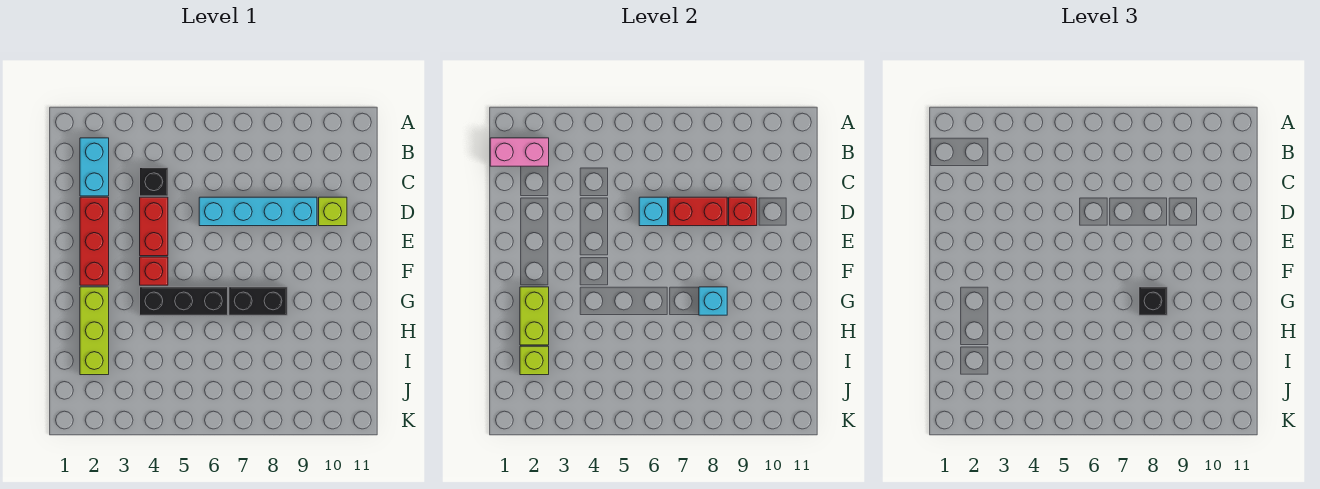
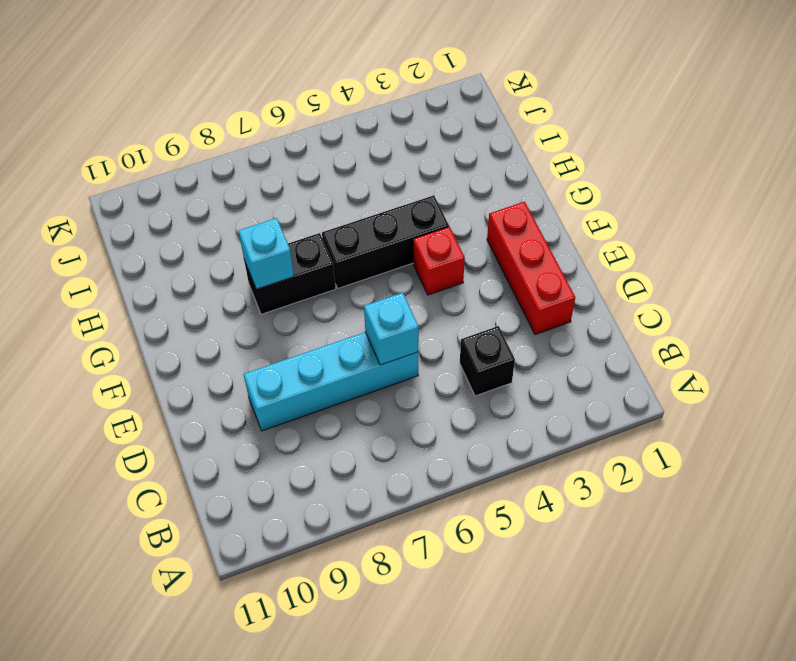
none -> cyan brick B2:C2 level 1
none -> red brick D4:E4 level 1
none -> lime brick D10 level 1

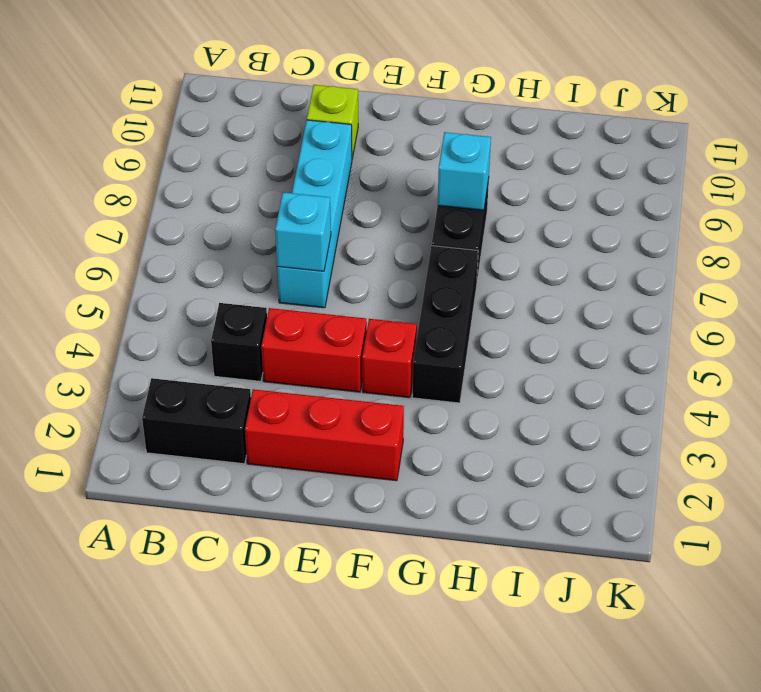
black brick B2:C2 level 1 -> cyan brick B2:C2 level 1
none -> lime brick G2:I2 level 1
none -> pink brick B1:B2 level 2
none -> red brick D7:D8 level 2

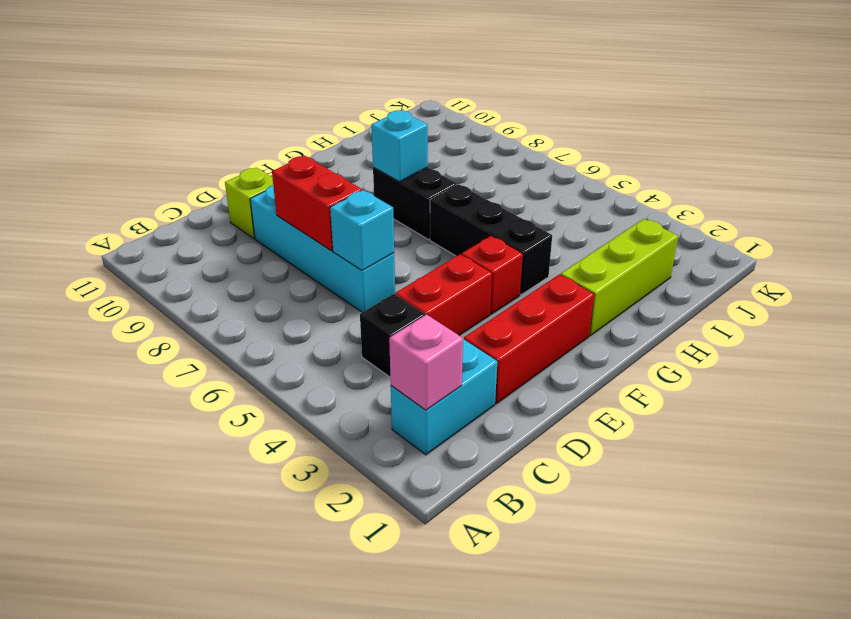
pink brick B2 level 2 -> pink brick B1:B2 level 2
none -> red brick D9 level 2
none -> lime brick G2:H2 level 2
none -> lime brick I2 level 2

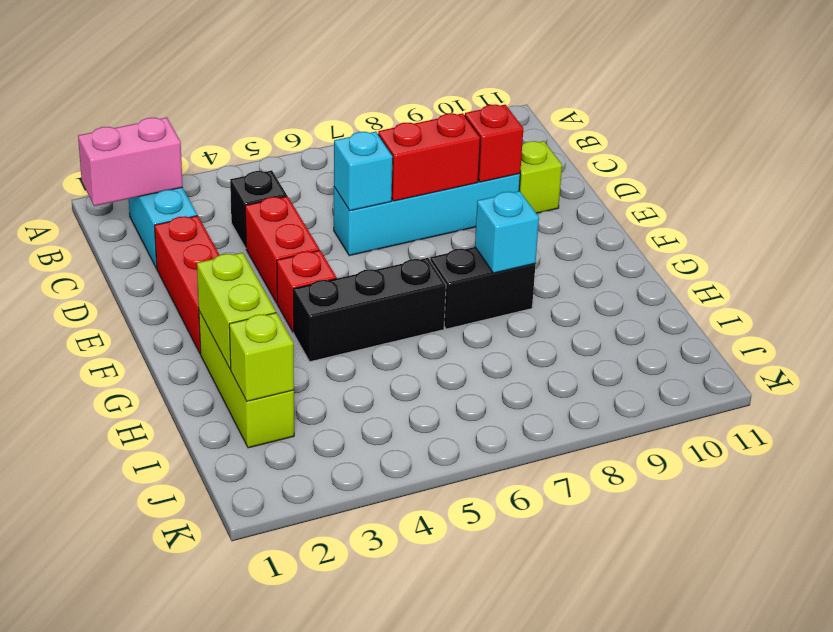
none -> black brick G8 level 3

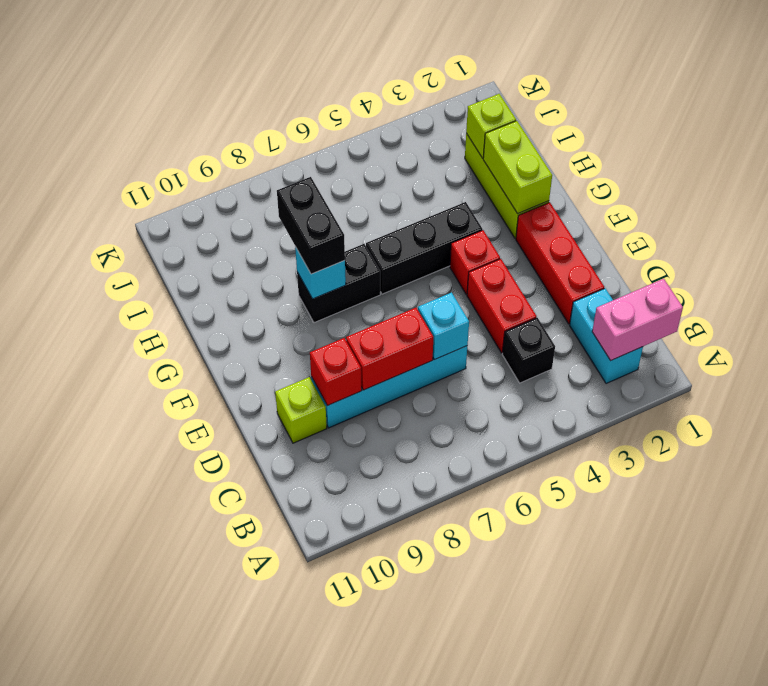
black brick G8:H8 level 3 -> black brick G8 level 3

